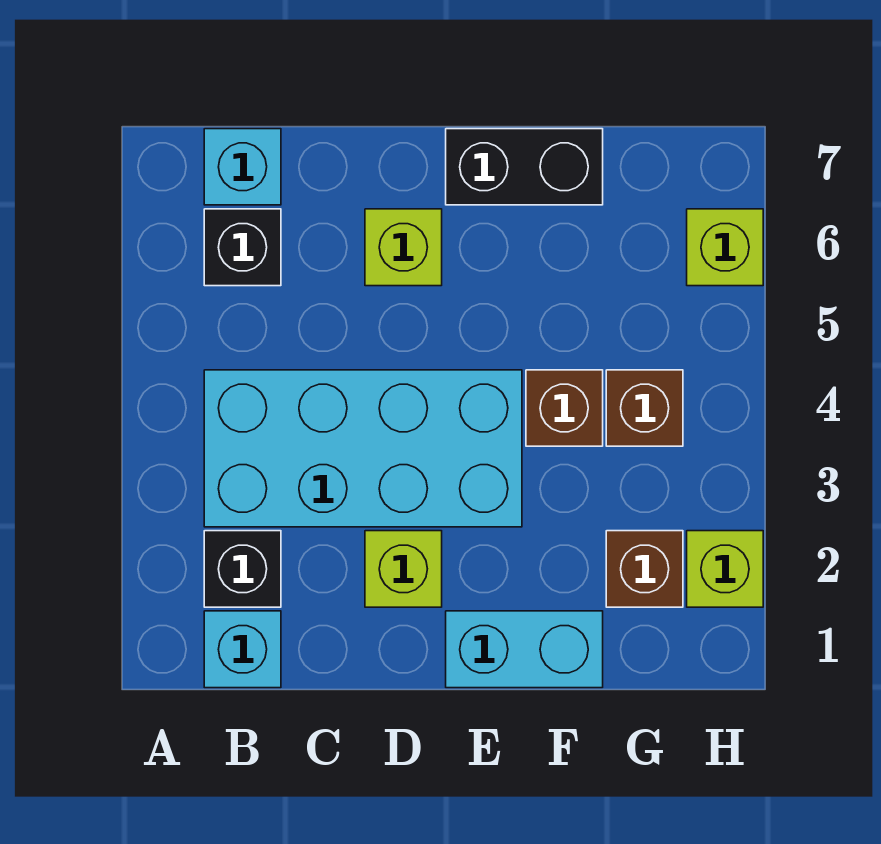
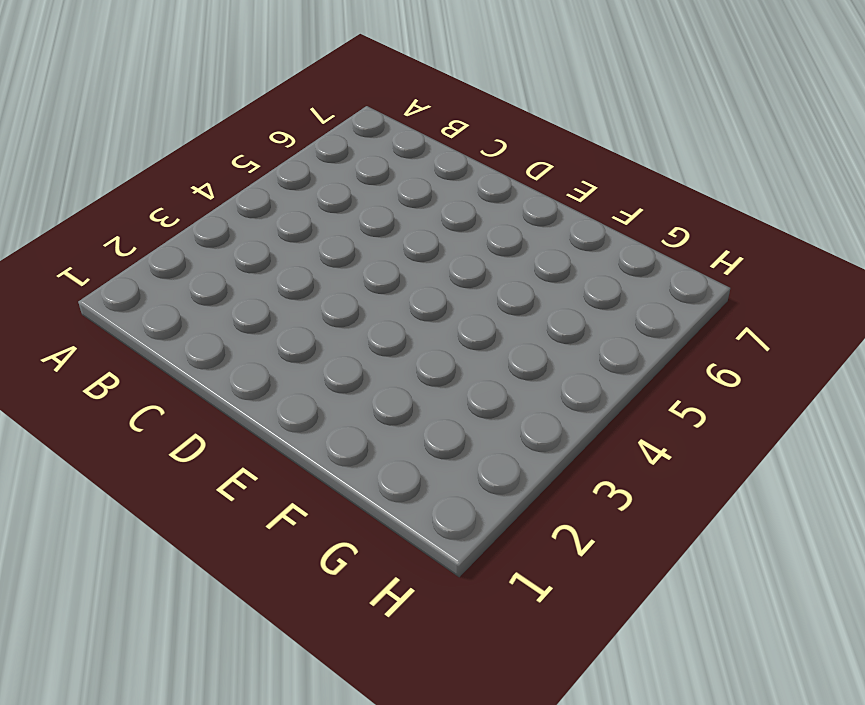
none -> cyan brick B1 level 1
none -> black brick B2 level 1
none -> cyan brick B3:E4 level 1

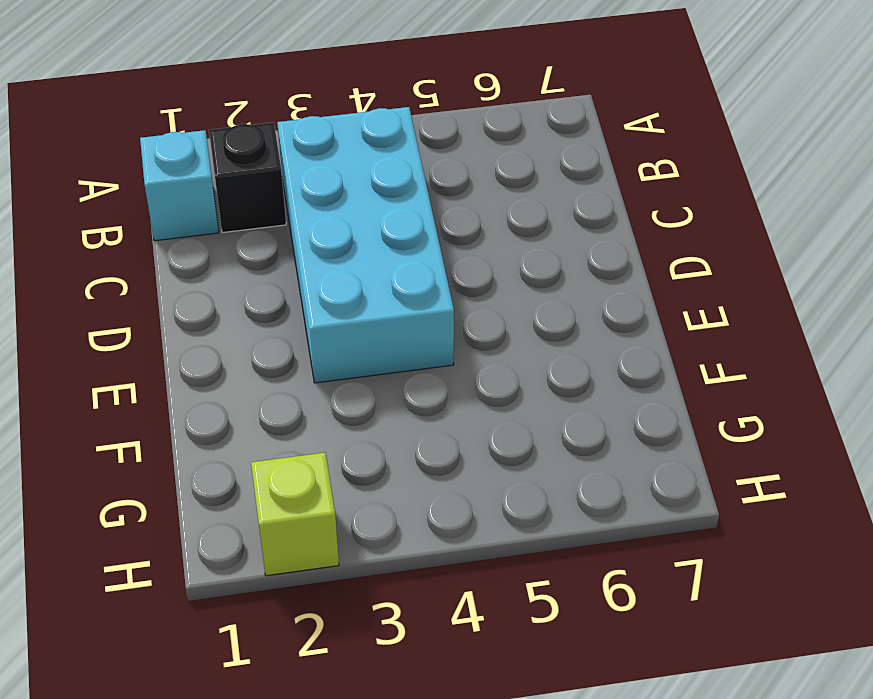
none -> black brick B6 level 1
none -> cyan brick B7 level 1
none -> lime brick D2 level 1

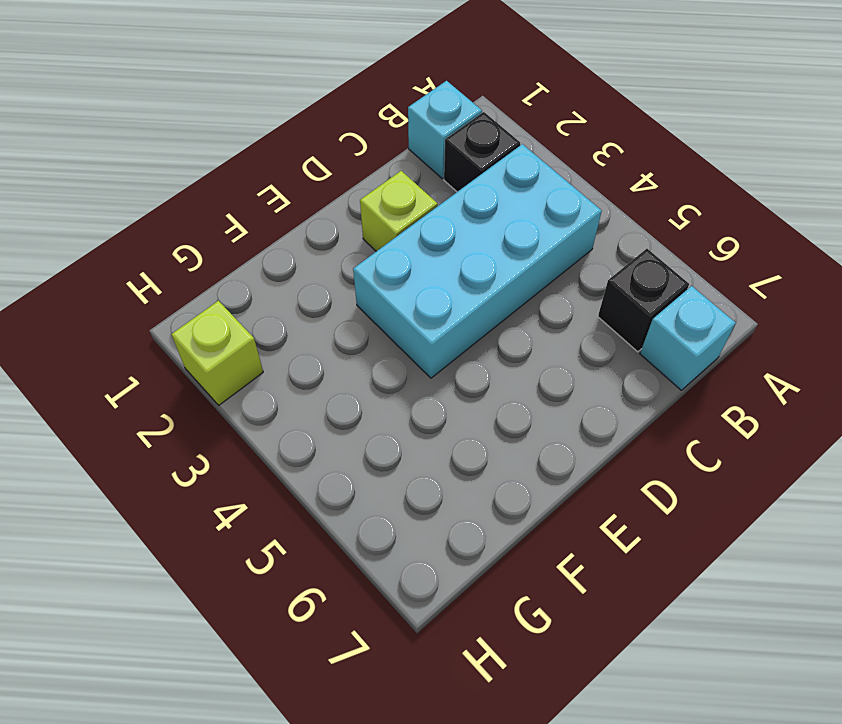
none -> lime brick D6 level 1
none -> cyan brick E1:F1 level 1
none -> black brick E7:F7 level 1

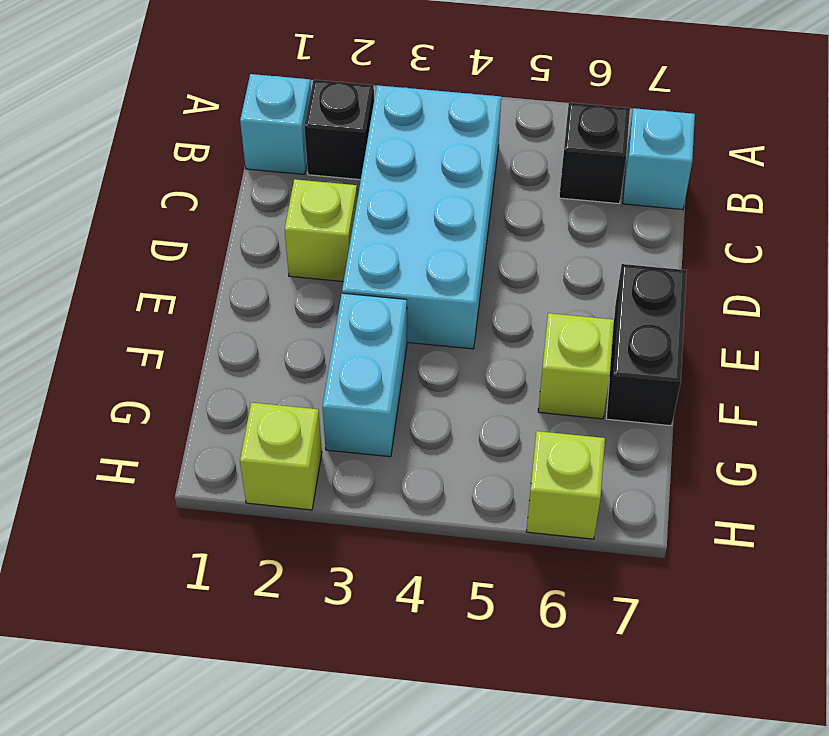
cyan brick F3:G3 level 1 -> cyan brick E1:F1 level 1
lime brick F6 level 1 -> lime brick D6 level 1
none -> brown brick F4 level 1
none -> brown brick G2 level 1
none -> brown brick G4 level 1

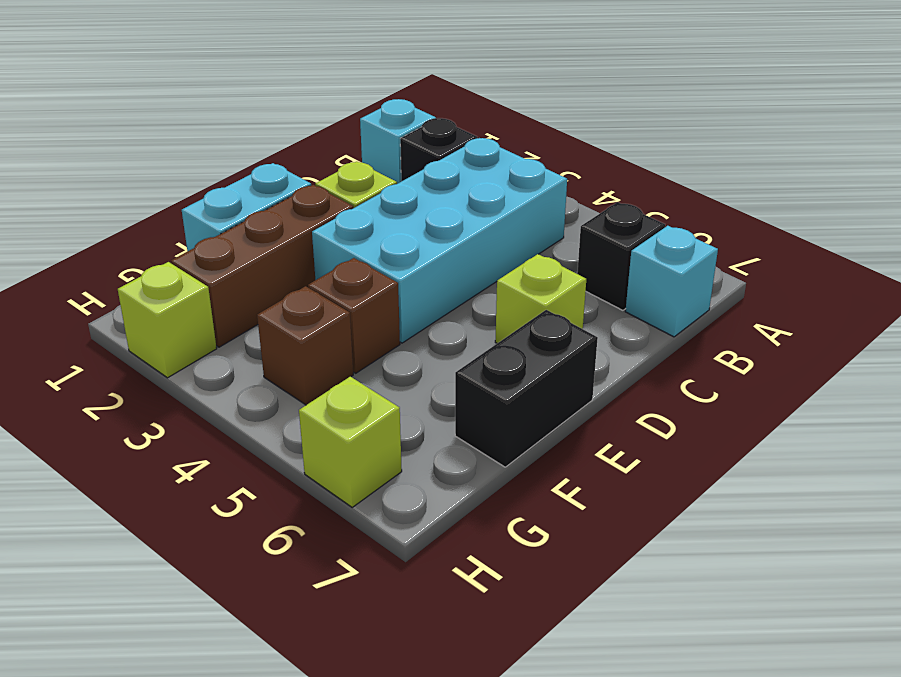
brown brick E2:G2 level 1 -> brown brick G2 level 1

